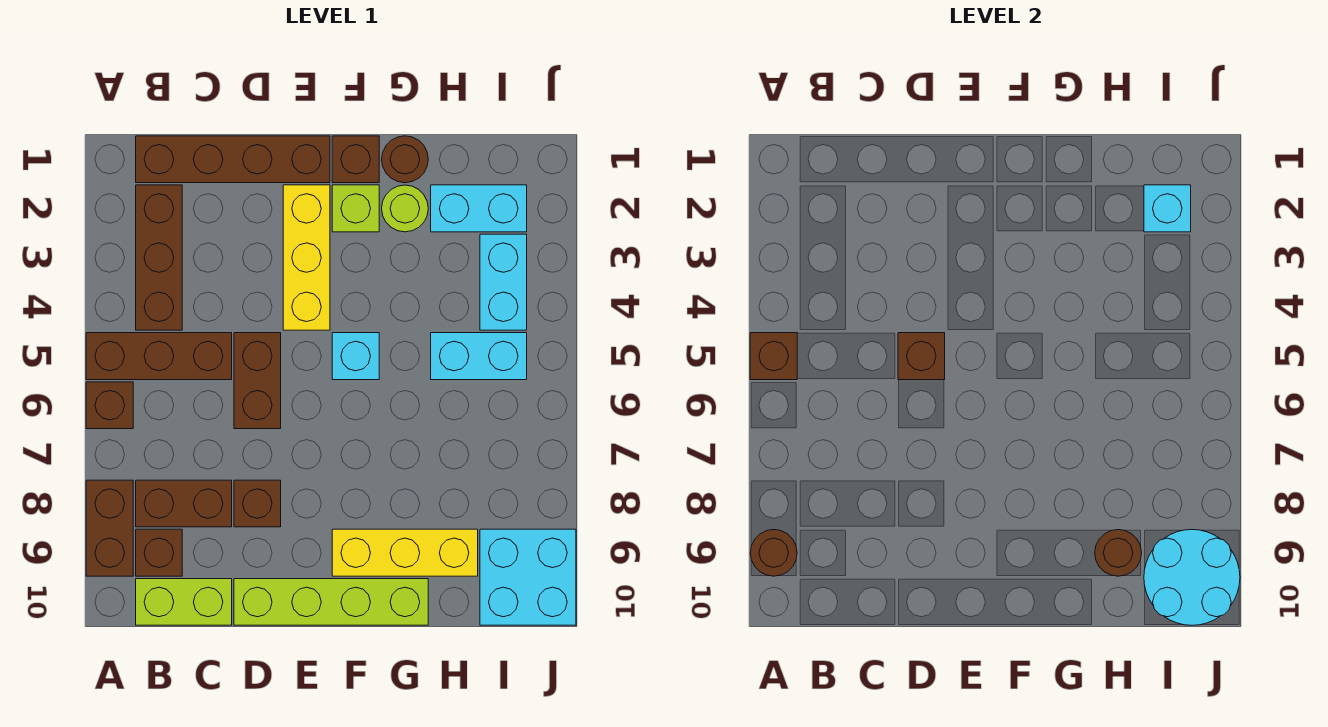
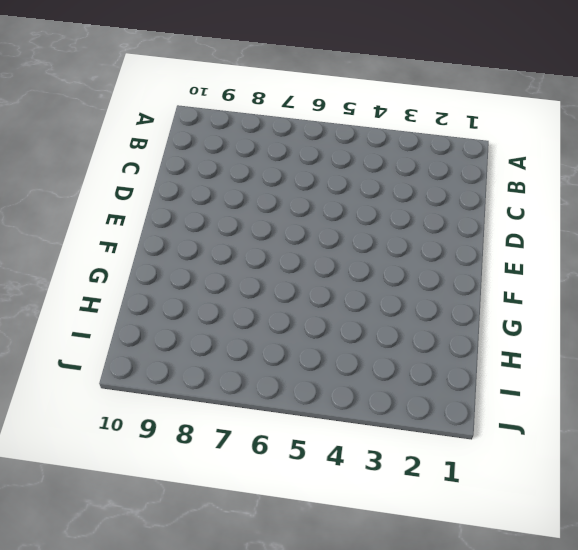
none -> brown brick A5:C5 level 1
none -> brown brick A6 level 1
none -> brown brick A8:A9 level 1

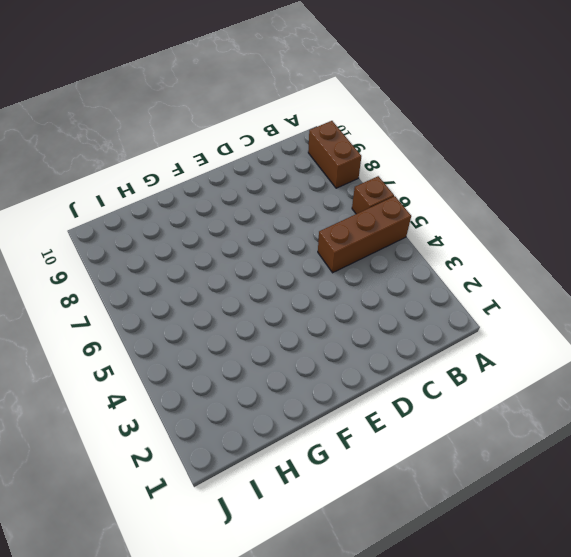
none -> brown brick B1:E1 level 1
none -> brown brick B2:B4 level 1
none -> brown brick B8:C8 level 1

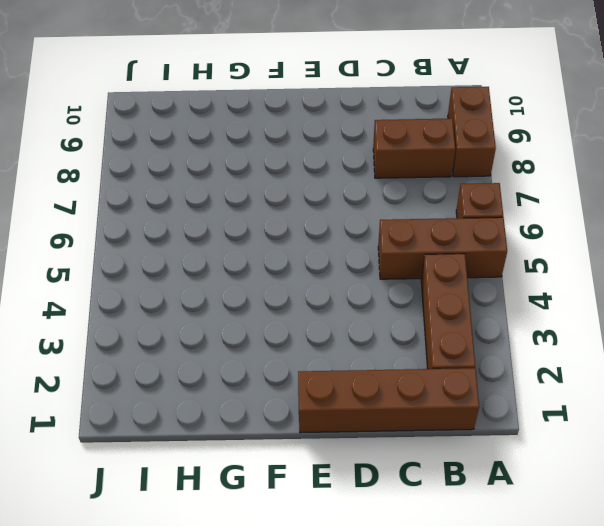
none -> brown brick B9 level 1
none -> lime brick B10:C10 level 1
none -> brown brick D5:D6 level 1

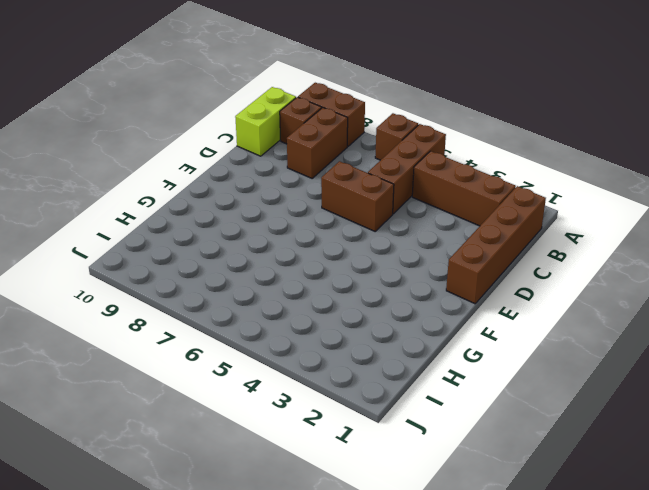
none -> brown brick D8 level 1
none -> lime brick D10:G10 level 1
none -> yellow brick E2:E4 level 1

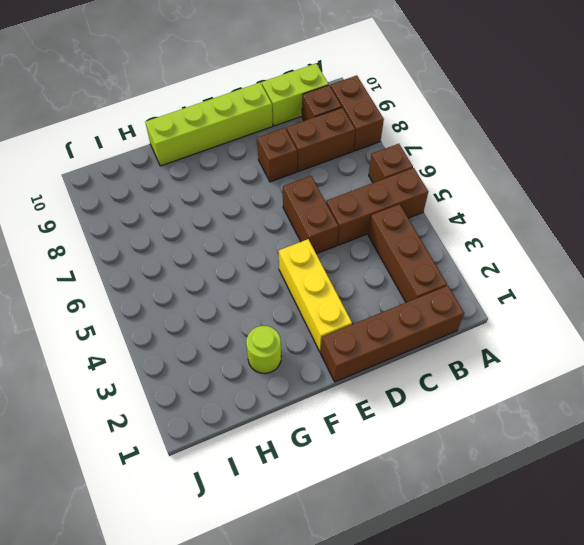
none -> brown brick F1 level 1
none -> lime brick F2 level 1
none -> cyan brick F5 level 1

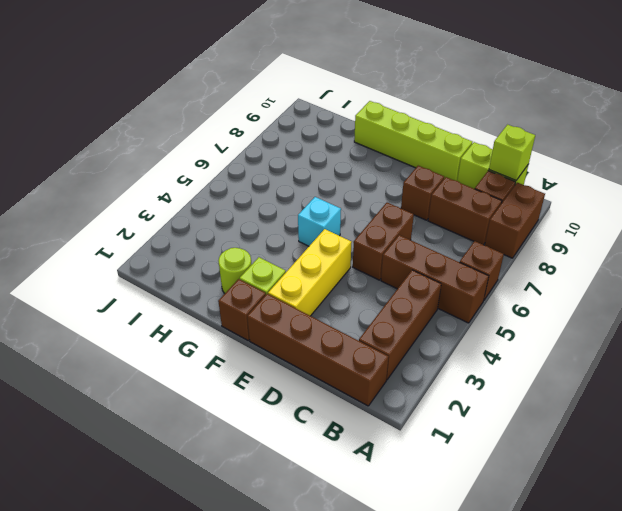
lime brick B10 level 2 -> none
none -> yellow brick F9:H9 level 1
none -> brown round brick G1 level 1
none -> cyan brick H2:I2 level 1

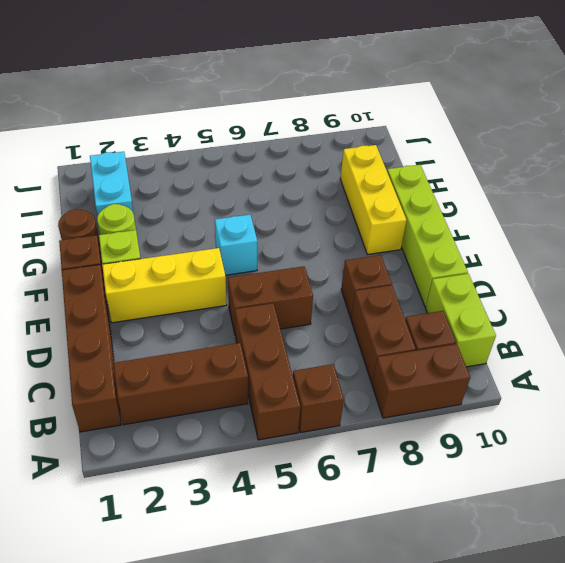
none -> cyan brick H5:I5 level 1
none -> cyan brick I3:I4 level 1
none -> cyan brick I9:J10 level 1

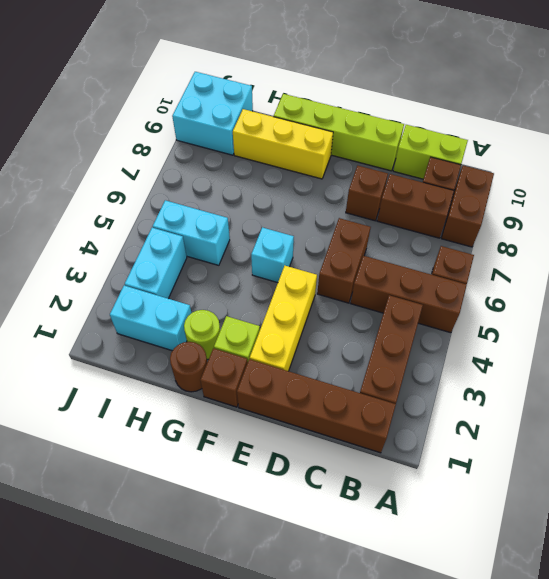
none -> brown brick A5 level 2
none -> brown round brick A9 level 2
none -> brown brick D5 level 2

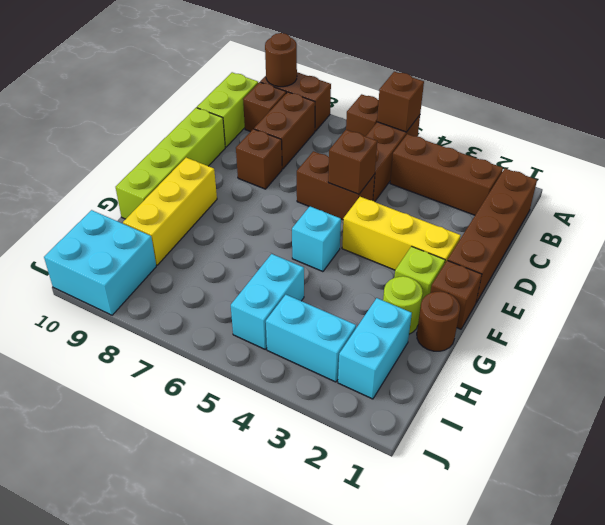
none -> brown round brick H9 level 2
none -> cyan brick I2 level 2
none -> cyan round brick I9:J10 level 2

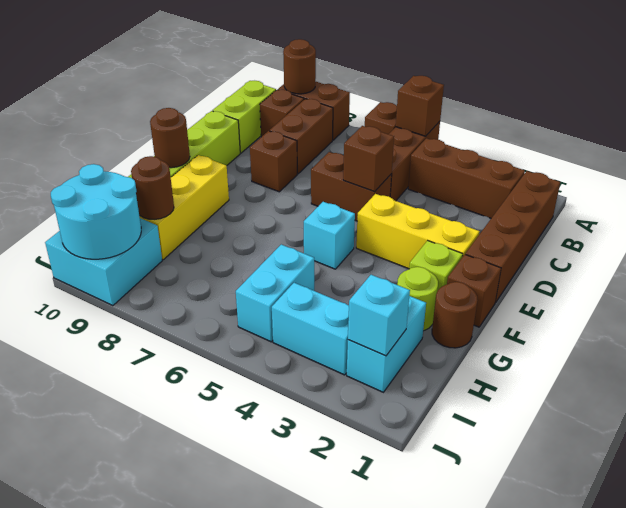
brown round brick F10 level 2 -> none

